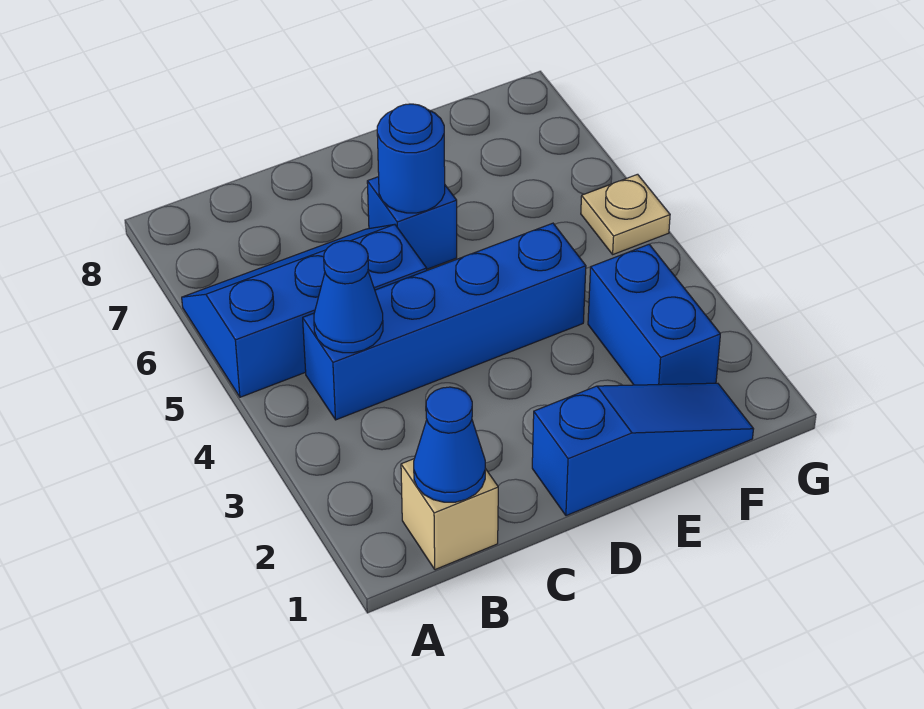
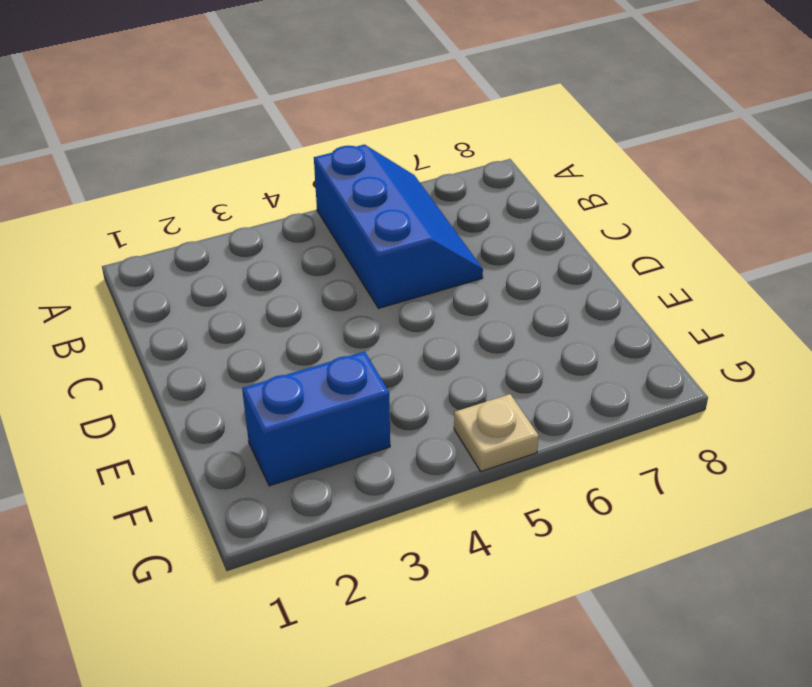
none -> tan brick B1 level 1
none -> blue brick B4:E4 level 1

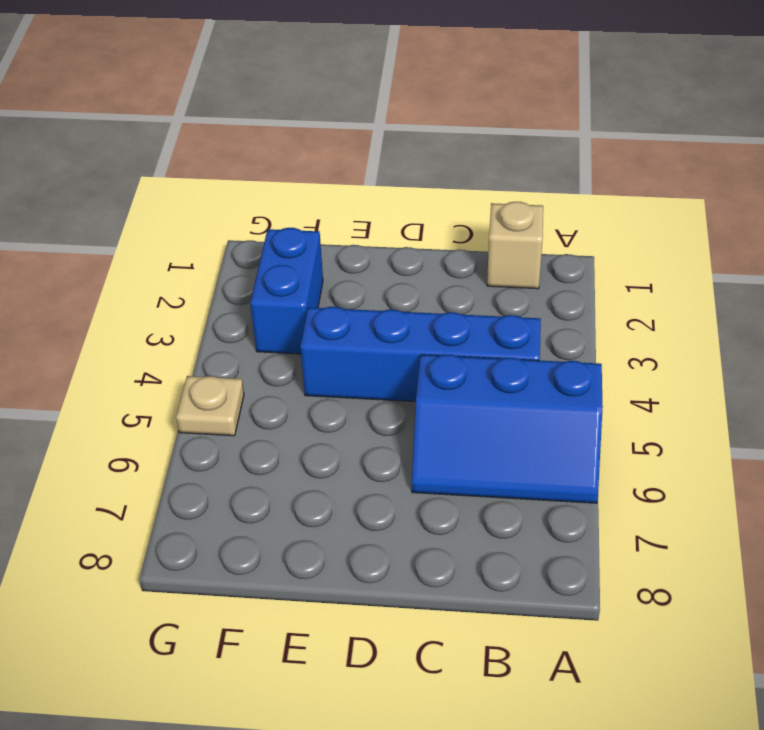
none -> blue slope D1:F1 level 1 top D
none -> blue brick D6 level 1

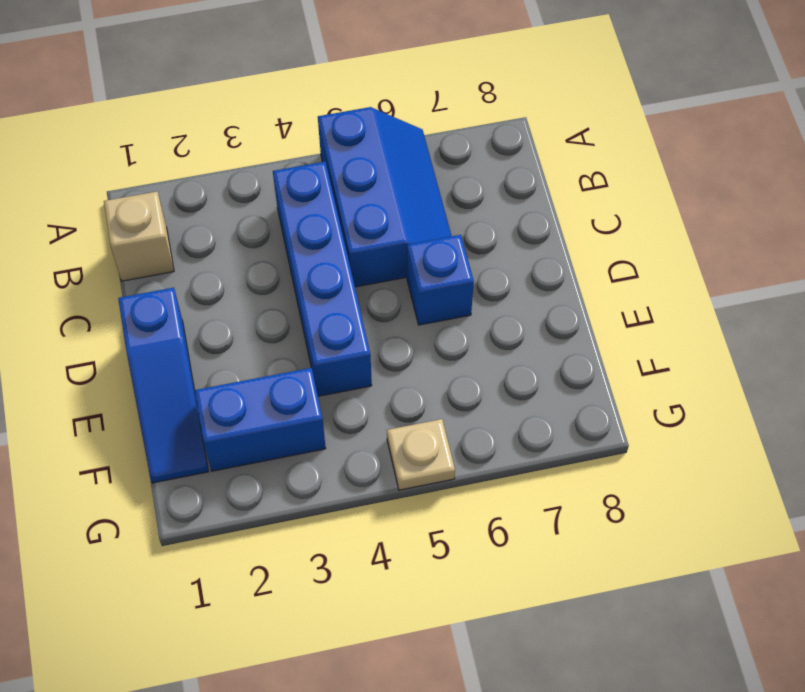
none -> blue cone B1 level 2
none -> blue cone B4 level 2

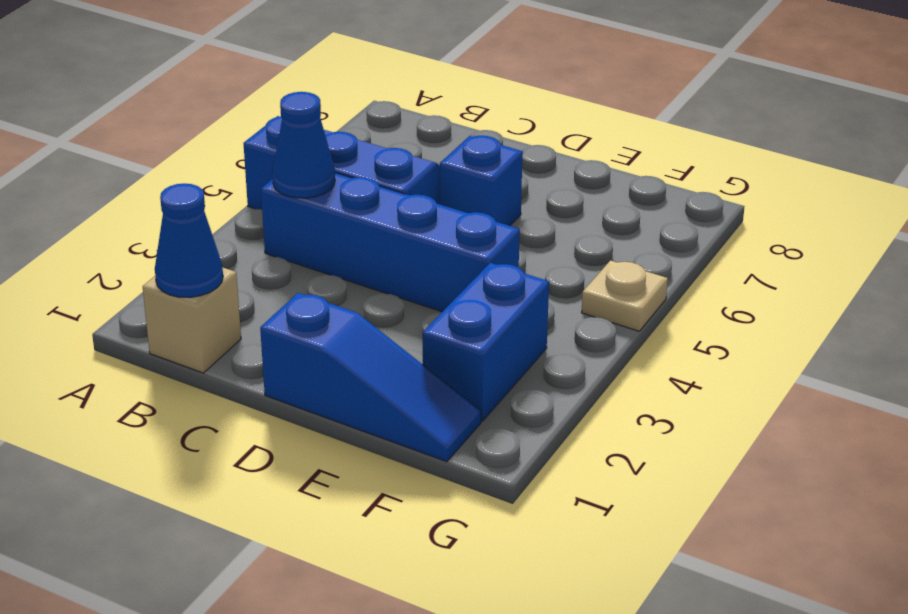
none -> blue round brick D6 level 2

